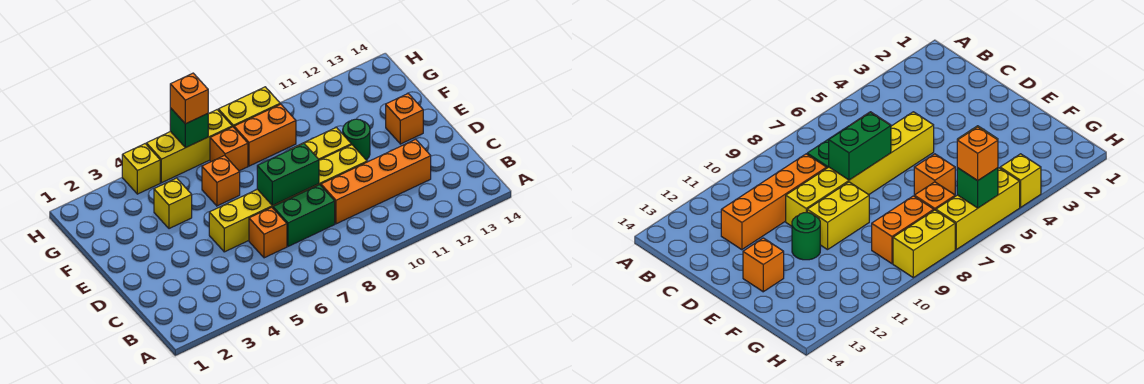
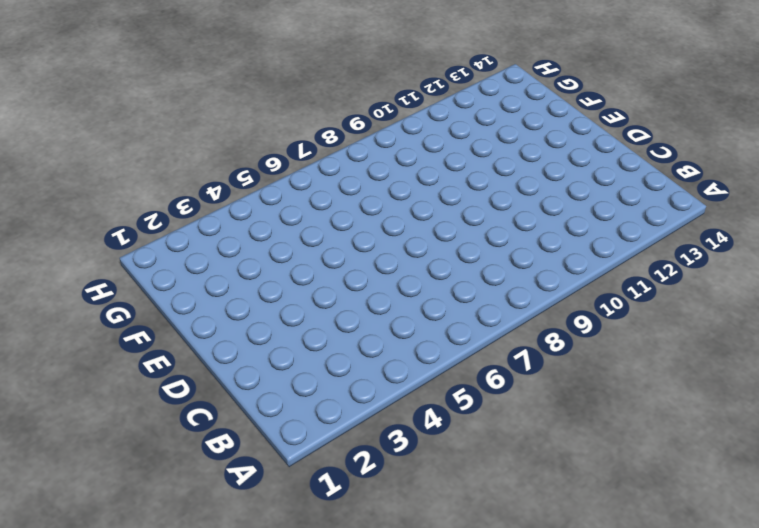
none -> orange brick C6 level 1
none -> green brick C7:C8 level 1
none -> orange brick C9:C12 level 1

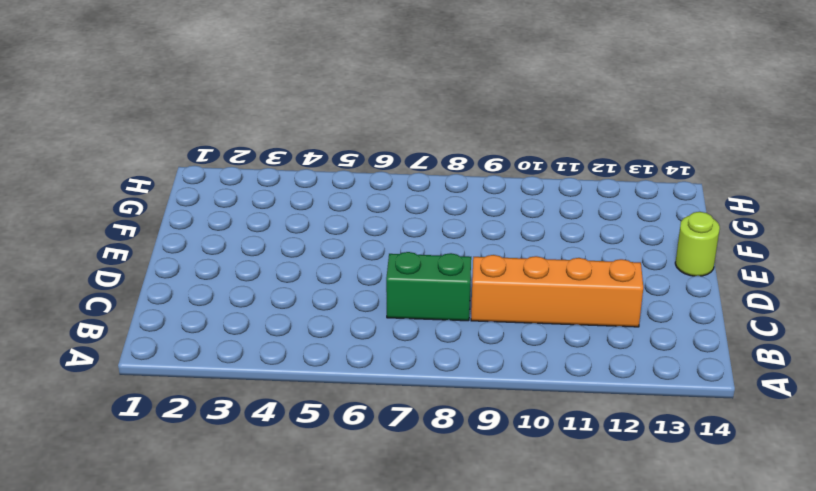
lime round brick E14 level 1 -> none
none -> orange brick C6 level 1
none -> yellow brick D5:D10 level 1
none -> yellow brick E9:E10 level 1

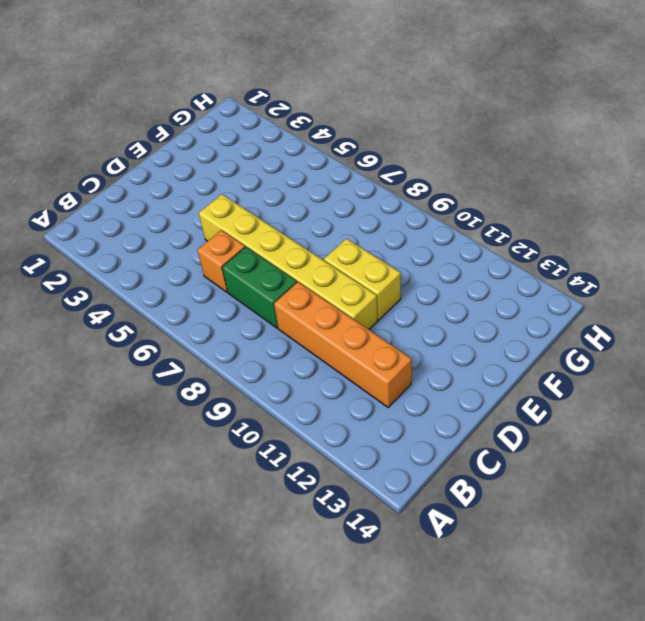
none -> green round brick E11 level 1
none -> orange brick E13 level 1
none -> yellow brick F4 level 1

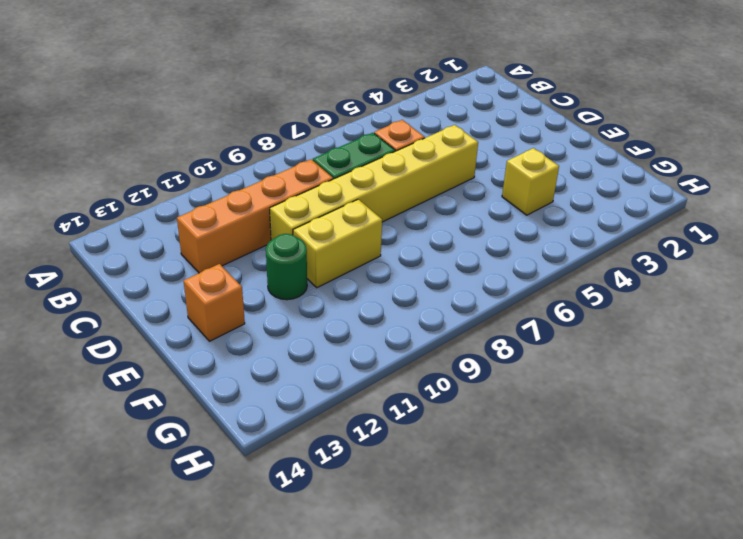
none -> orange brick F6 level 1
none -> orange brick G7 level 1
none -> orange brick G8:G9 level 1

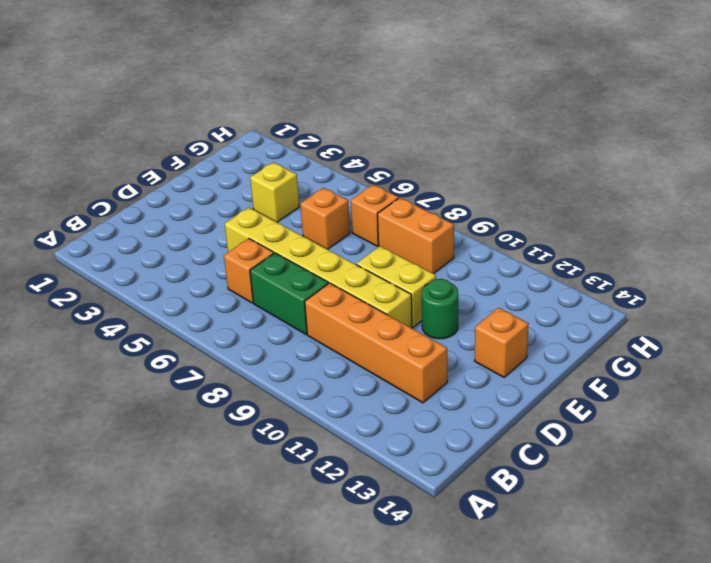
none -> yellow brick H4 level 1
none -> yellow brick H5:H7 level 1
none -> yellow brick H8:H9 level 1

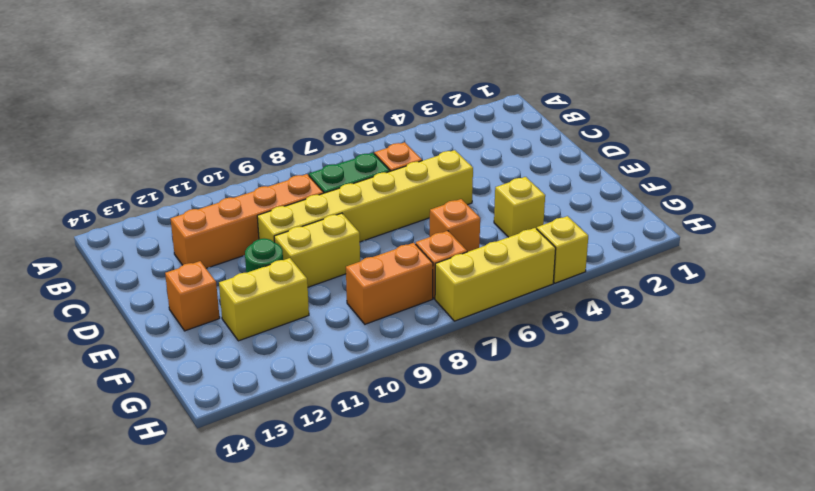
yellow brick F11:F12 level 1 -> yellow brick H8:H9 level 1
none -> green brick D7:D8 level 2
none -> green brick H6 level 2
none -> orange brick H6 level 3

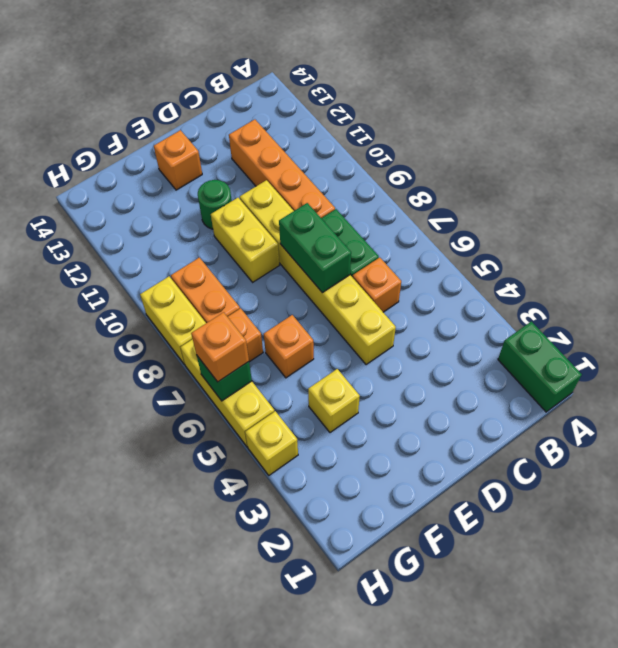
green brick A1:A2 level 1 -> none

